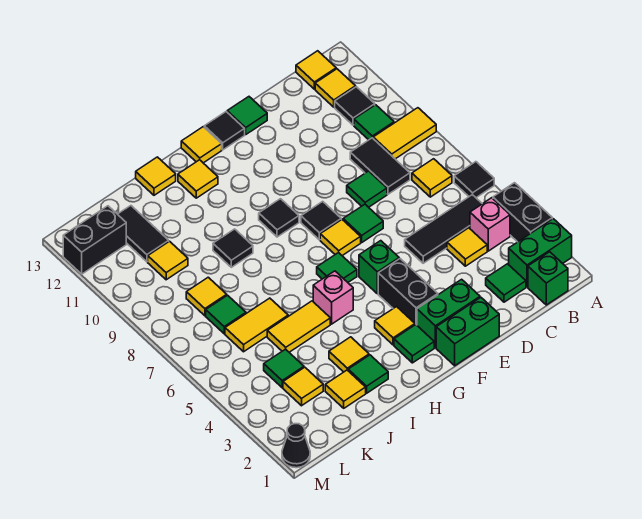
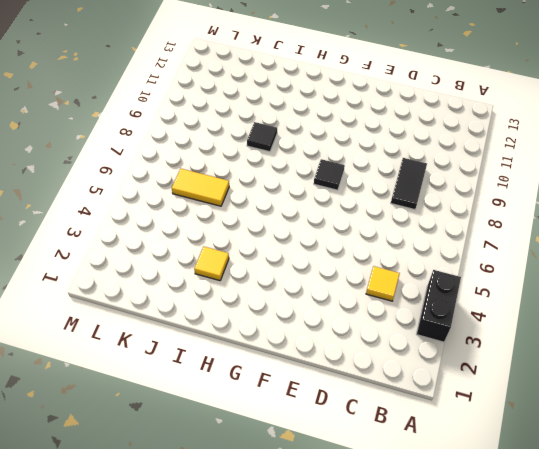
none -> green brick A2:B2 level 1
none -> black tile A6 level 1
none -> yellow tile A9:B9 level 1
none -> green brick B1 level 1

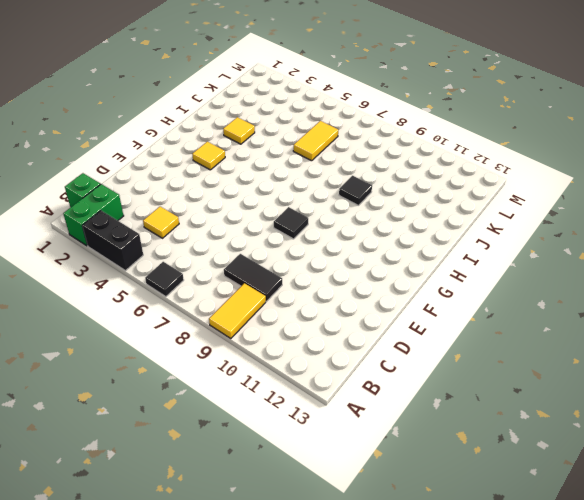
none -> pink brick B4 level 1
none -> black tile B5:D5 level 1
none -> yellow tile B7 level 1
none -> green tile B10 level 1

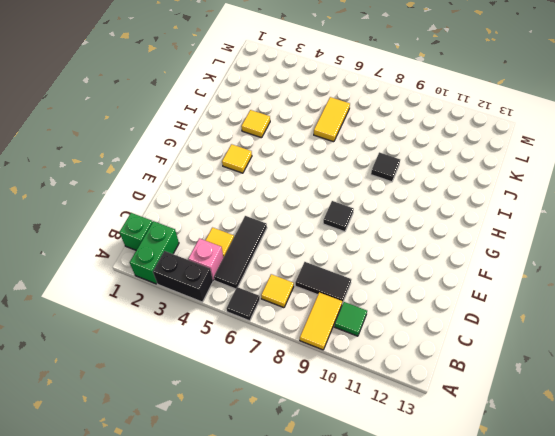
none -> black tile B11 level 1
none -> yellow tile B12 level 1
none -> yellow tile B13 level 1
none -> green tile C2 level 1

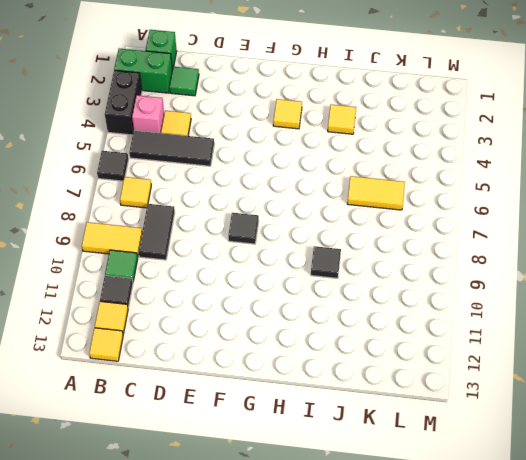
none -> green tile D8 level 1
none -> green brick E1:F1 level 1
none -> green brick E2:F2 level 1
none -> green tile E7 level 1

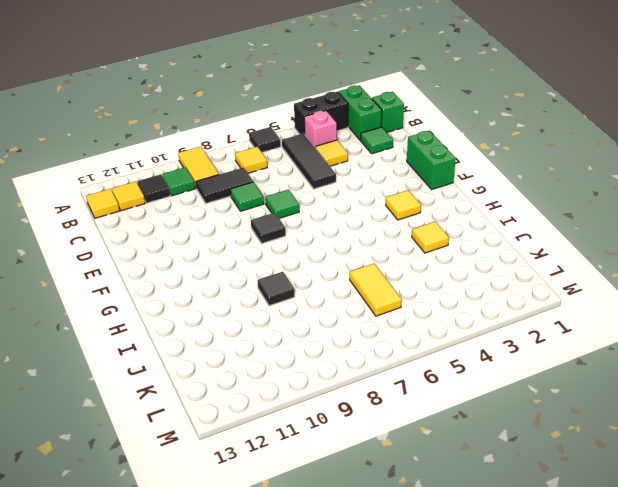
none -> green brick E2:F2 level 1
none -> green tile E13 level 1
none -> black brick F3:F4 level 1
none -> green brick F5 level 1

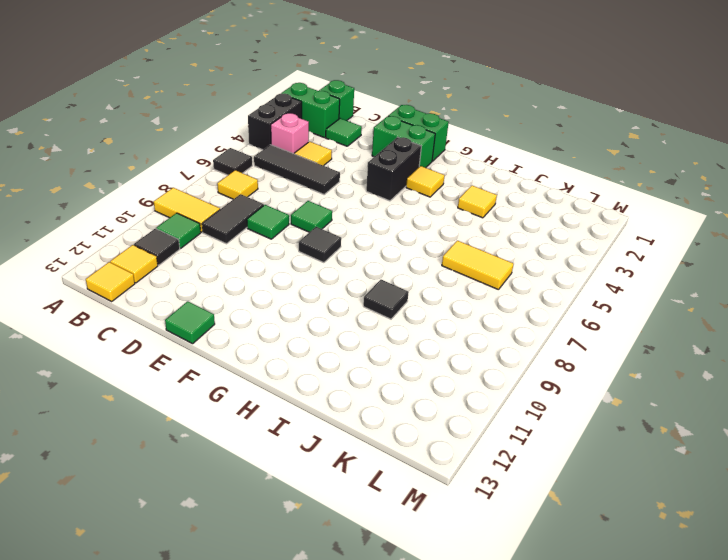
none -> green brick F5 level 1
none -> yellow tile F7 level 1
none -> black tile F13 level 1
none -> green tile G2 level 1

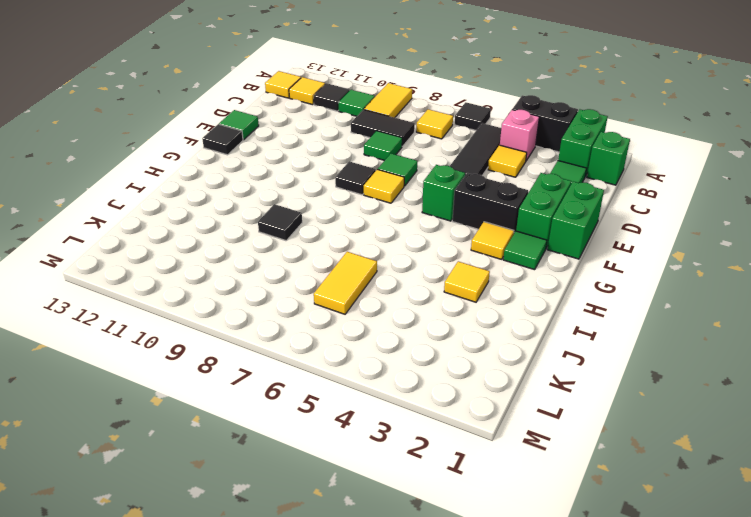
none -> green tile G6 level 1
none -> black tile G9 level 1
none -> yellow tile G13 level 1
none -> pink brick H5 level 1

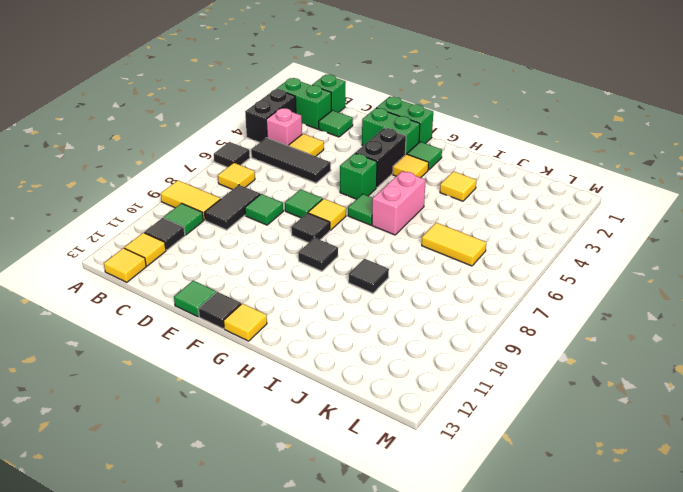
pink brick H5:H6 level 1 -> pink brick H5 level 1
none -> yellow tile H12 level 1
none -> green tile I2 level 1
none -> yellow tile I5:J5 level 1
none -> yellow tile I13 level 1

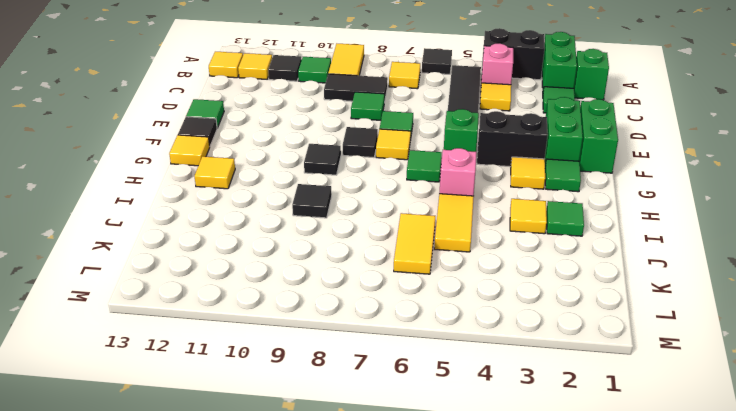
none -> yellow tile I13 level 1
none -> yellow tile J2 level 1
none -> yellow tile K3 level 1
none -> green tile K4 level 1

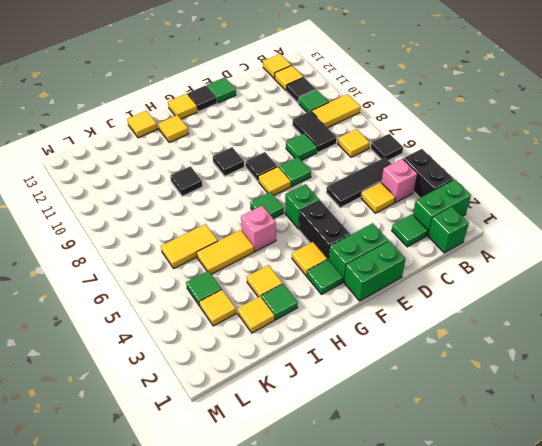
none -> green tile K7 level 1
none -> yellow tile K8 level 1
none -> yellow tile K10 level 1
none -> black tile K11:K12 level 1

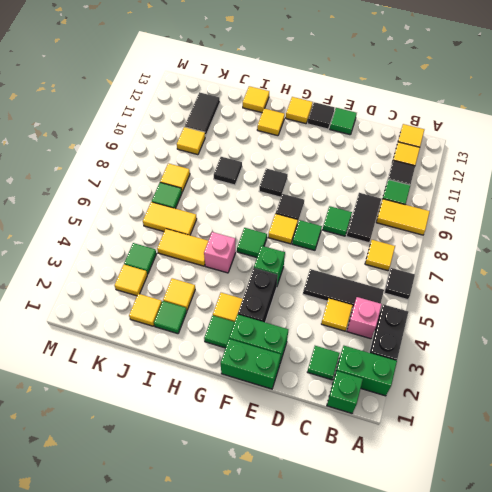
none -> black brick L12:M12 level 1
none -> black cone M1 level 1

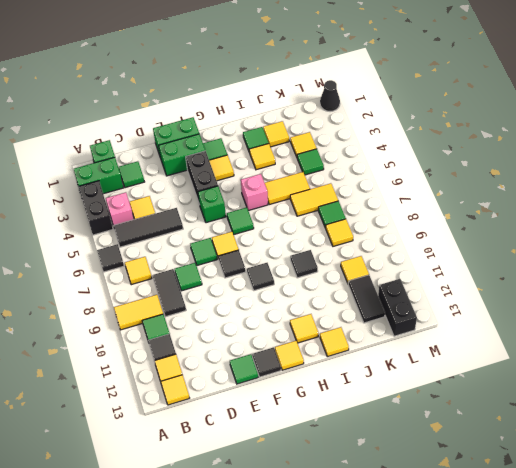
black brick L12:L13 level 1 -> black brick L12:M12 level 1

